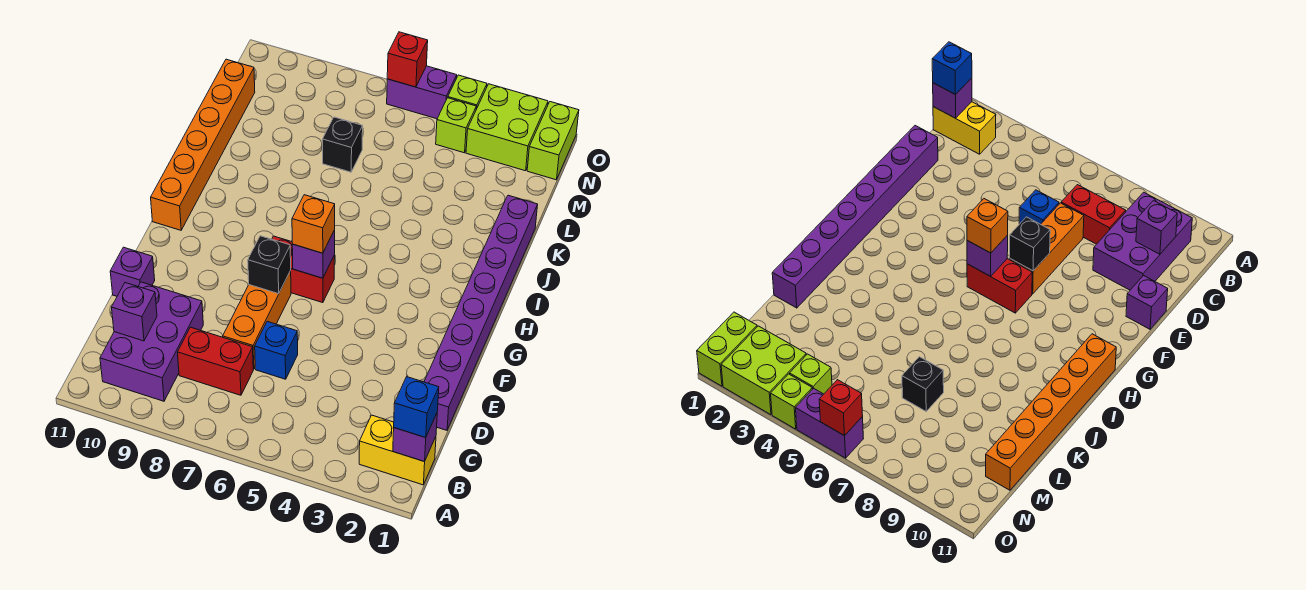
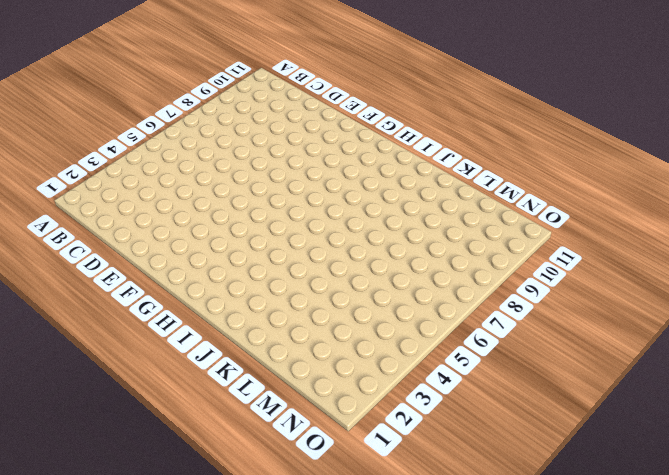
none -> yellow brick B1:B2 level 1
none -> purple brick B9:D10 level 1
none -> red brick C7:C8 level 1

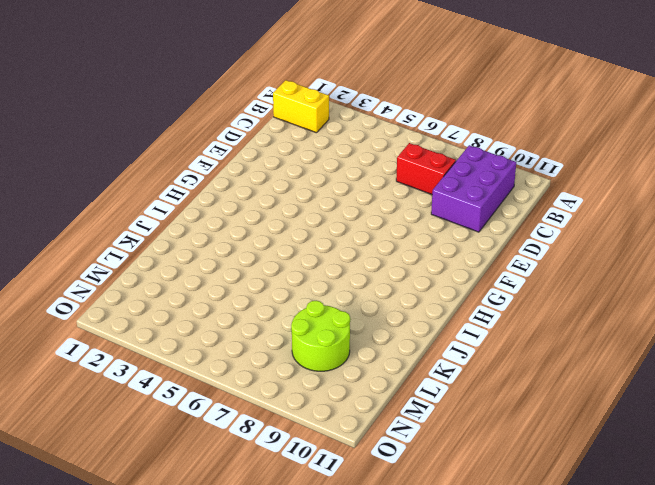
lime round brick L8:M9 level 1 -> none
none -> purple brick D1:K1 level 1
none -> blue brick D6 level 1
none -> orange brick D7:F7 level 1

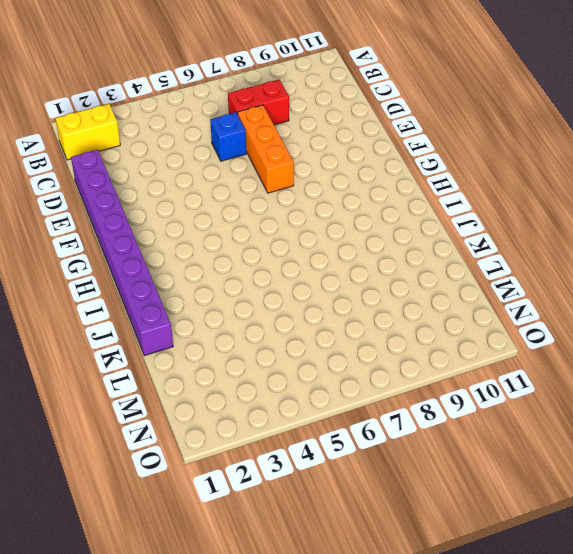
none -> purple brick B9:D10 level 1
none -> purple brick E11 level 1
none -> red brick G6:G7 level 1

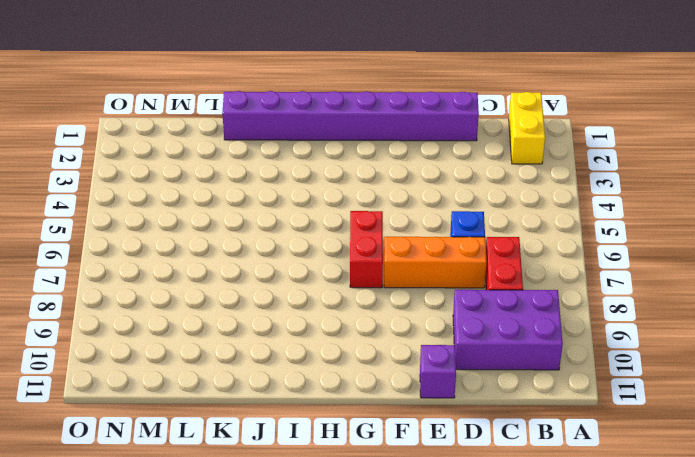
none -> orange brick H11:M11 level 1
none -> black brick L7 level 1
none -> lime brick N1:O1 level 1

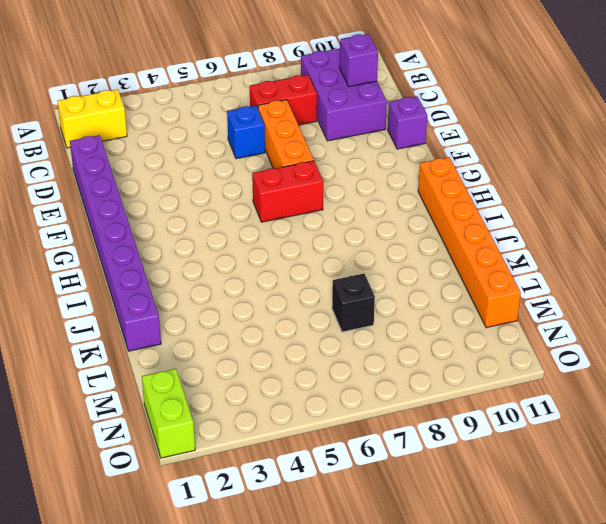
none -> lime brick N2:O3 level 1
none -> lime brick N4 level 1
none -> lime brick O4 level 1

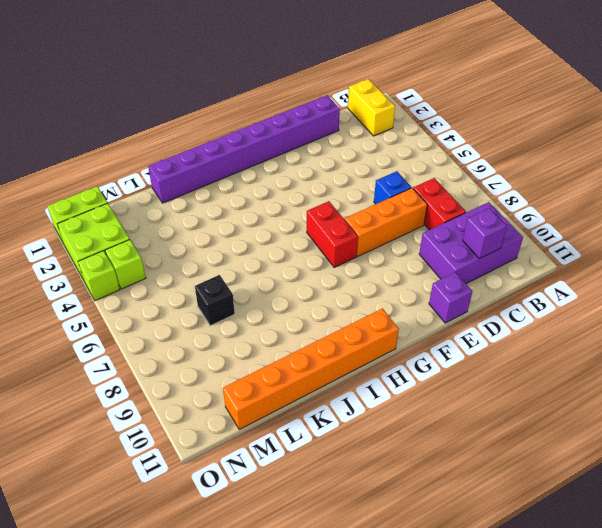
none -> purple brick O5:O6 level 1
none -> purple brick B1 level 2
none -> black brick F7 level 2

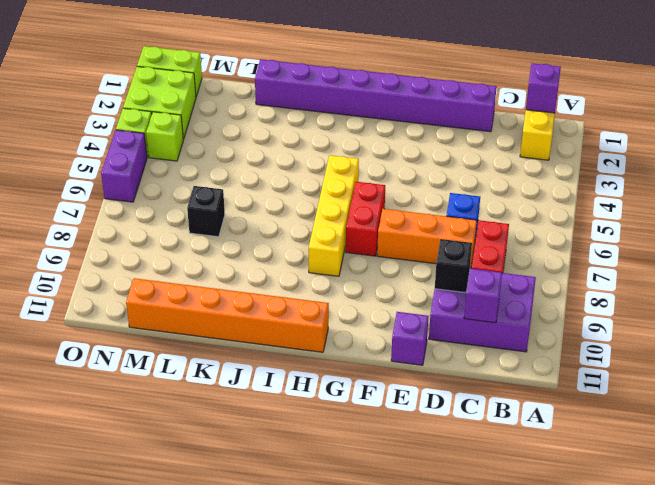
black brick D9 level 2 -> black brick F7 level 2
yellow brick H5:H8 level 1 -> none
none -> purple brick G6 level 2
none -> red brick O6 level 2
none -> blue brick B1 level 3

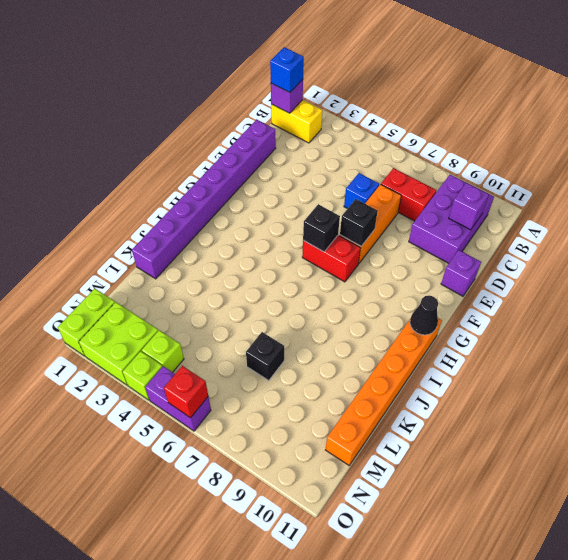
black brick G6 level 2 -> purple brick G6 level 2
black cone H11 level 2 -> none
none -> orange brick G6 level 3

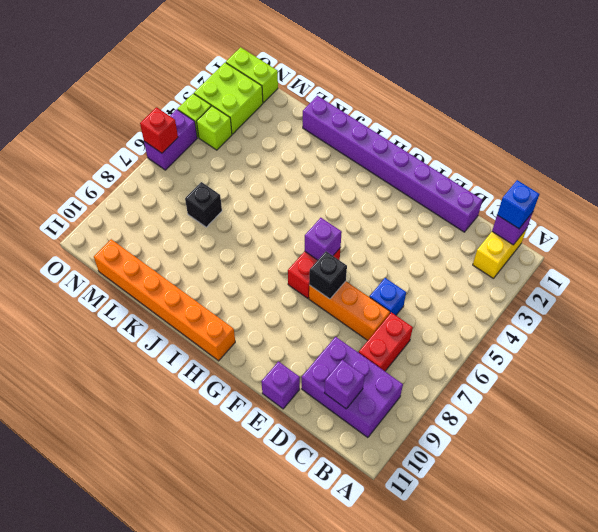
none -> orange brick G6 level 3

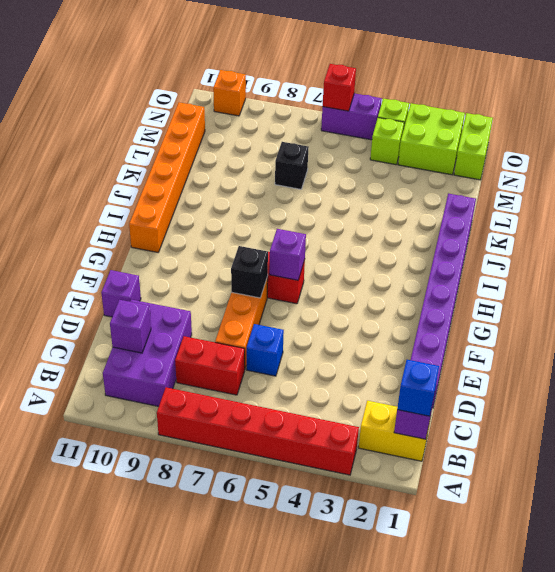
red brick A3:A8 level 1 -> none
orange brick O10 level 1 -> orange brick G6 level 3

